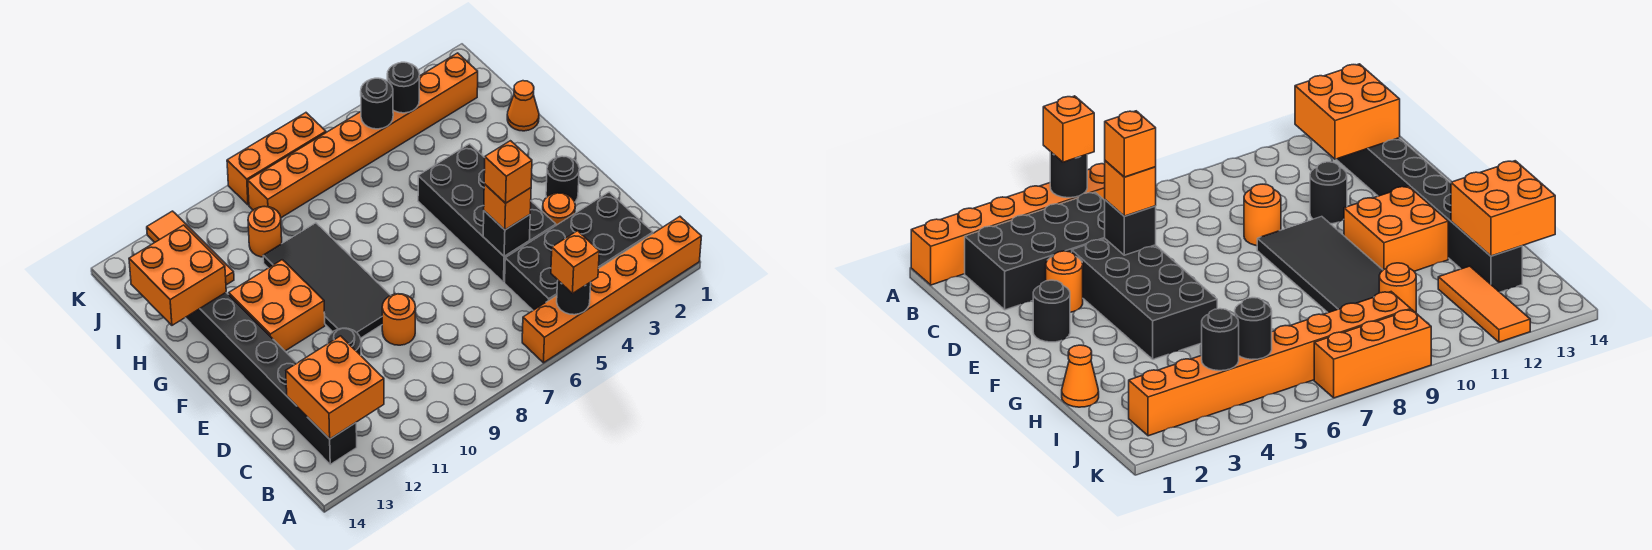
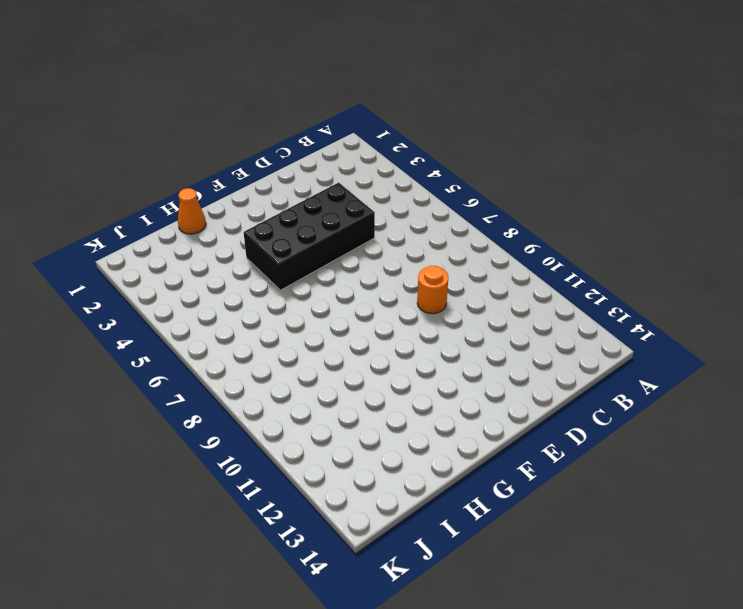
none -> orange brick A1:A6 level 1
none -> black brick B2:C5 level 1
none -> black brick B13:I13 level 1

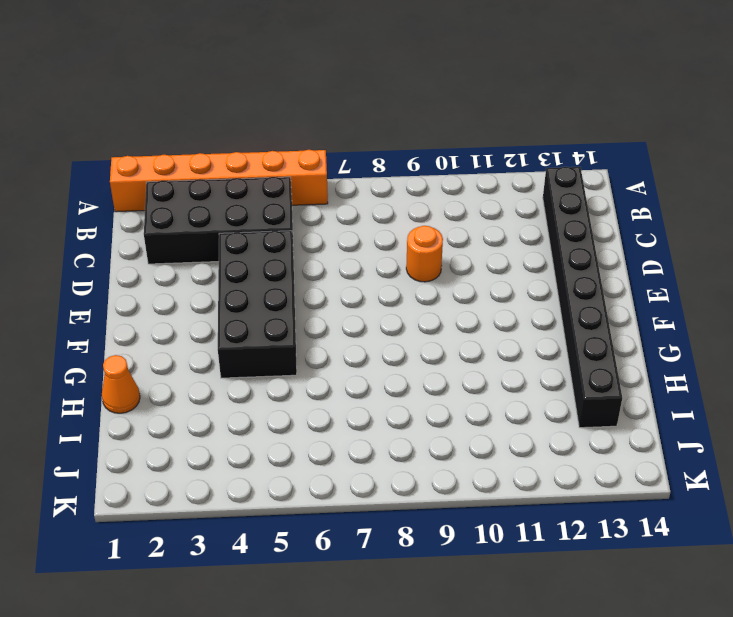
none -> orange round brick D3 level 1
none -> black round brick D11 level 1
none -> black round brick E2 level 1

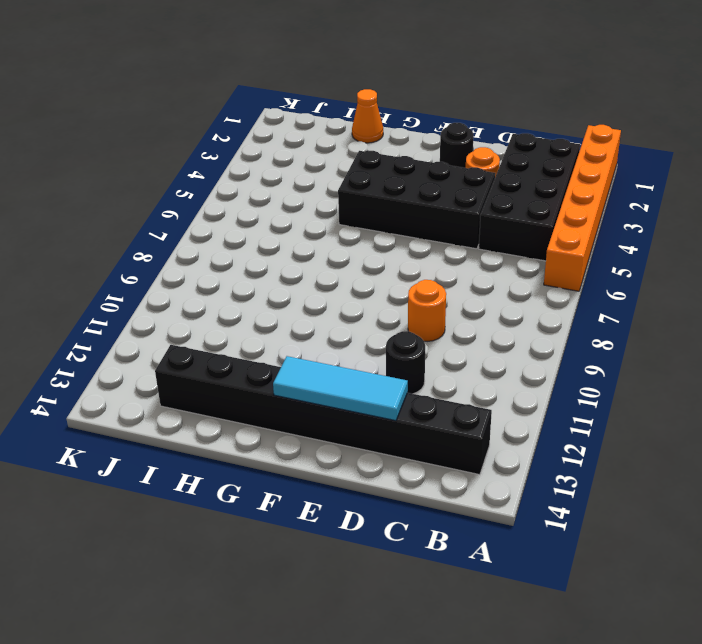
cyan tile D13:F13 level 2 -> none
none -> black tile E9:H10 level 1
none -> orange brick F11:G12 level 1
none -> orange round brick I10 level 1

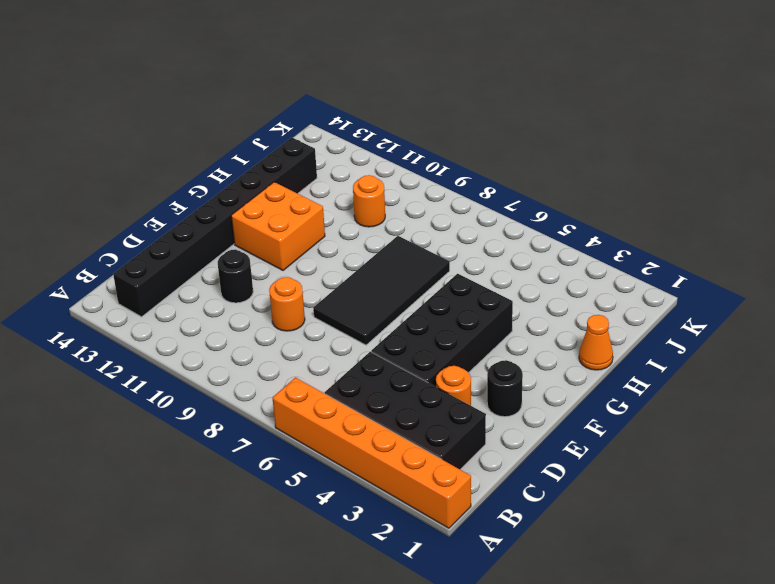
black tile E7:H8 level 1 -> black tile E9:H10 level 1
none -> orange tile I12:K12 level 1
none -> orange brick J2:J9 level 1
none -> orange brick K7:K9 level 1

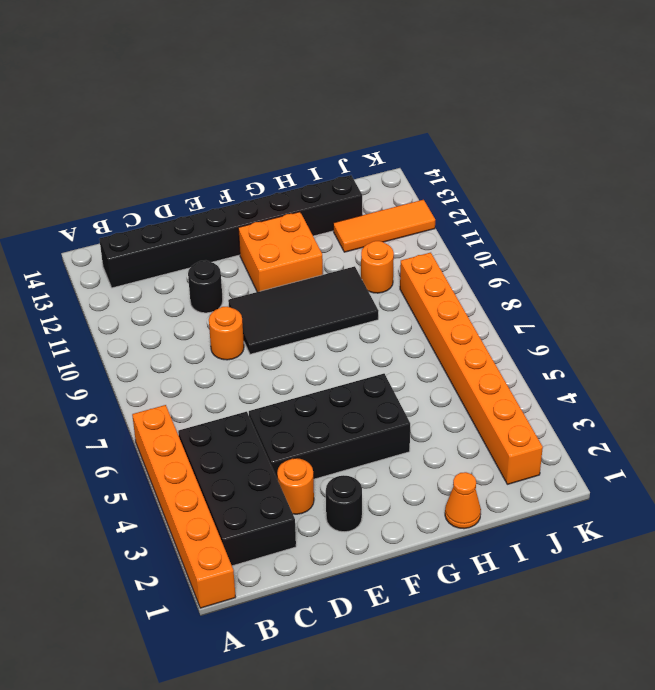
none -> orange brick K7:K9 level 1
none -> black round brick A5 level 2
none -> orange brick B12:C13 level 2

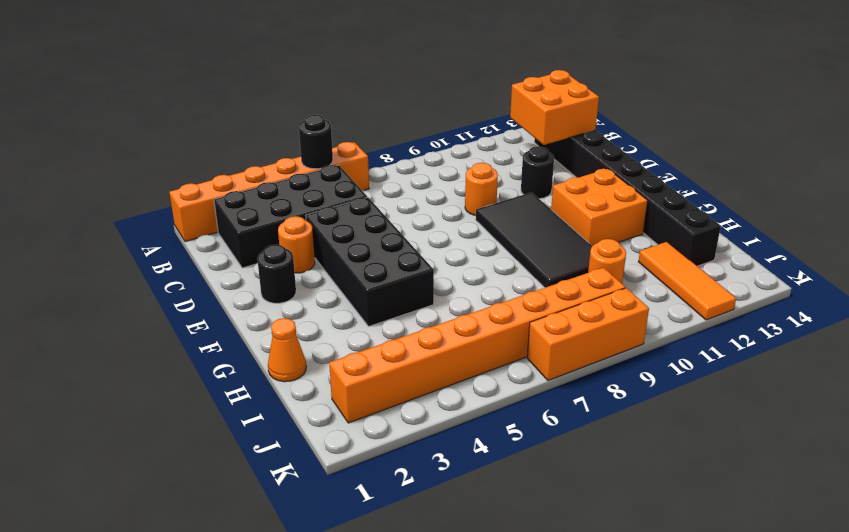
none -> black brick D5 level 2
none -> orange brick H13:I14 level 2
none -> black round brick J4 level 2

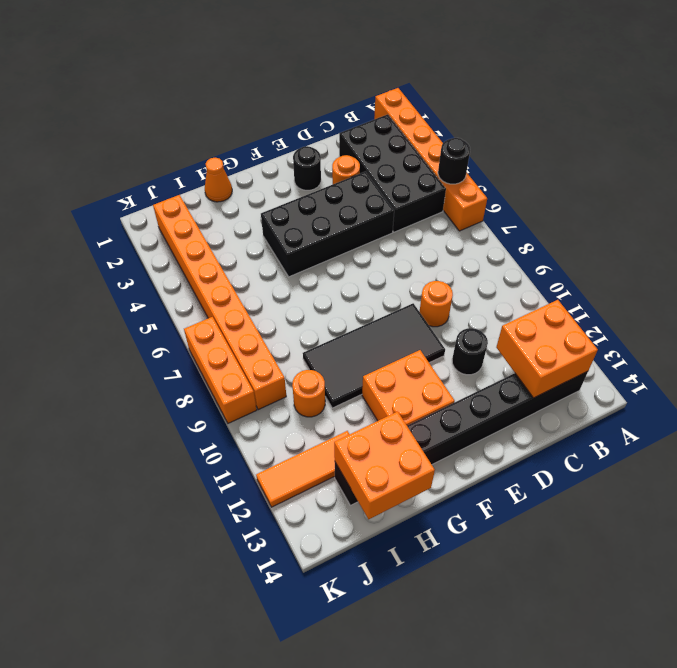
none -> black brick D5 level 2
none -> black round brick J4 level 2
none -> black round brick J5 level 2

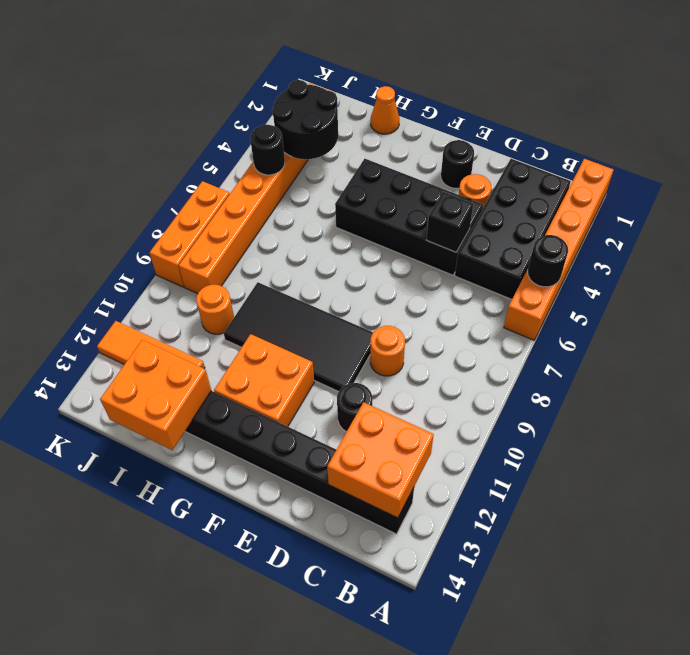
black round brick I3:J4 level 2 -> black round brick J4 level 2
none -> orange brick A5 level 3
none -> orange brick D5 level 3
none -> orange brick D5 level 4

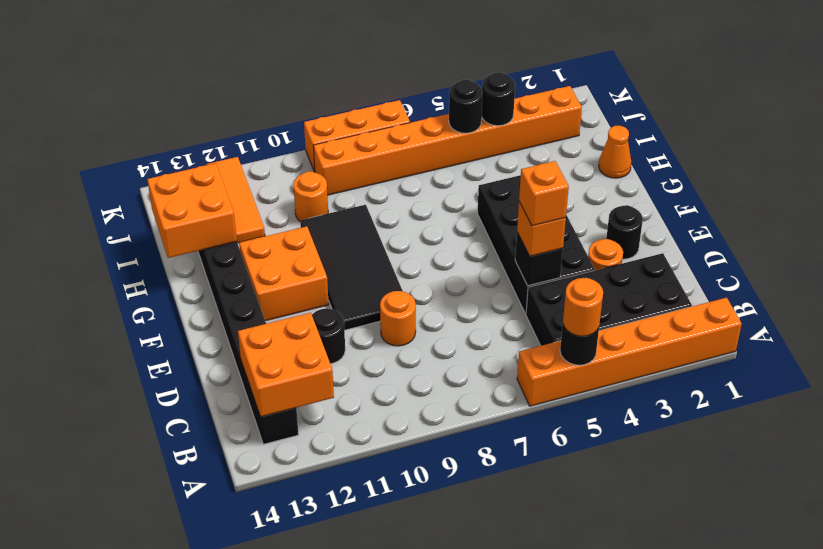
orange round brick A5 level 3 -> orange brick A5 level 3

